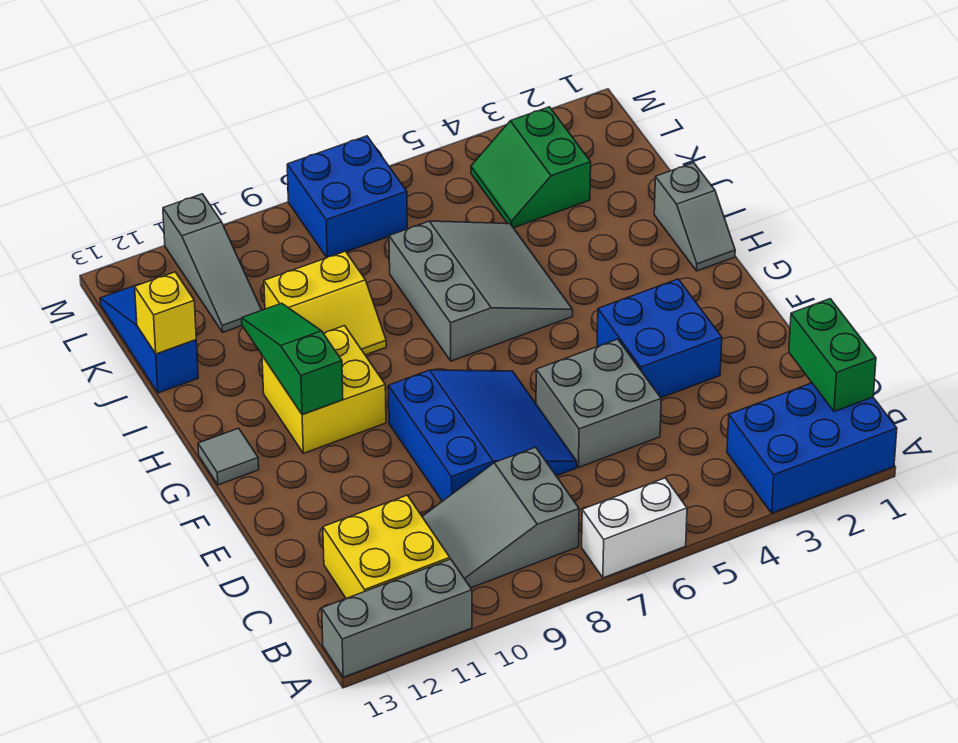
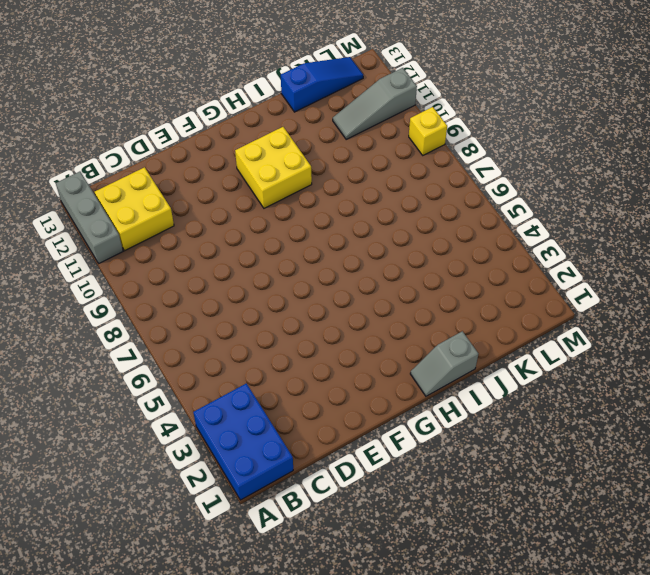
yellow brick M9 level 1 -> yellow brick J13 level 2
none -> white brick A6:A7 level 1
none -> grey slope B8:C10 level 1 top 8
none -> grey brick D5:E6 level 1

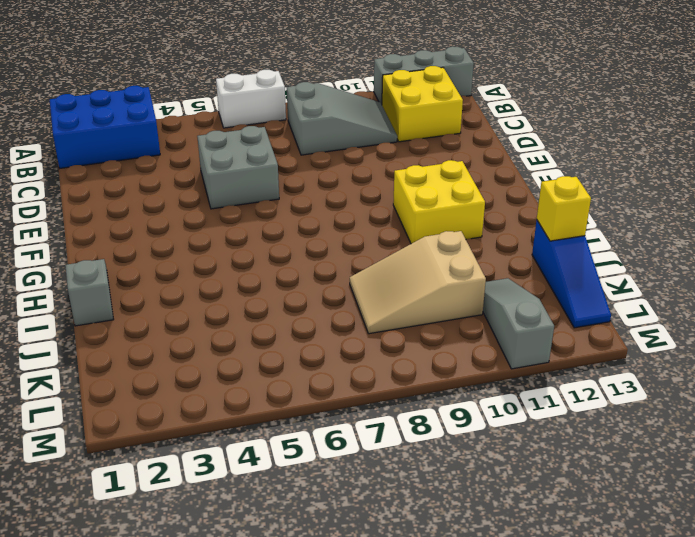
tan slope J8:K10 level 1 top 10 -> yellow slope I9:J10 level 1 top J
none -> blue slope D7:F9 level 1 top 9
none -> blue brick E3:F4 level 1
none -> grey tile G13 level 1

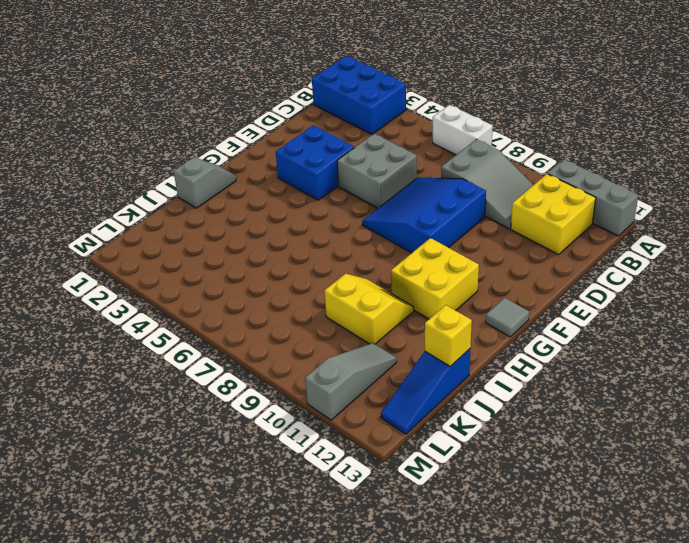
none -> grey slope H5:J7 level 1 top 7
none -> green slope K3:L4 level 1 top 3
none -> blue brick L7:M8 level 1

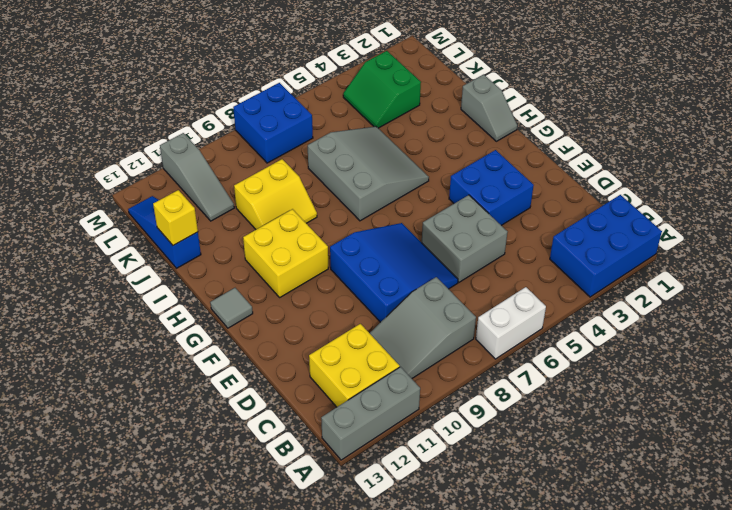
none -> green brick B1:C1 level 2
none -> green slope G11:I11 level 2 top G

